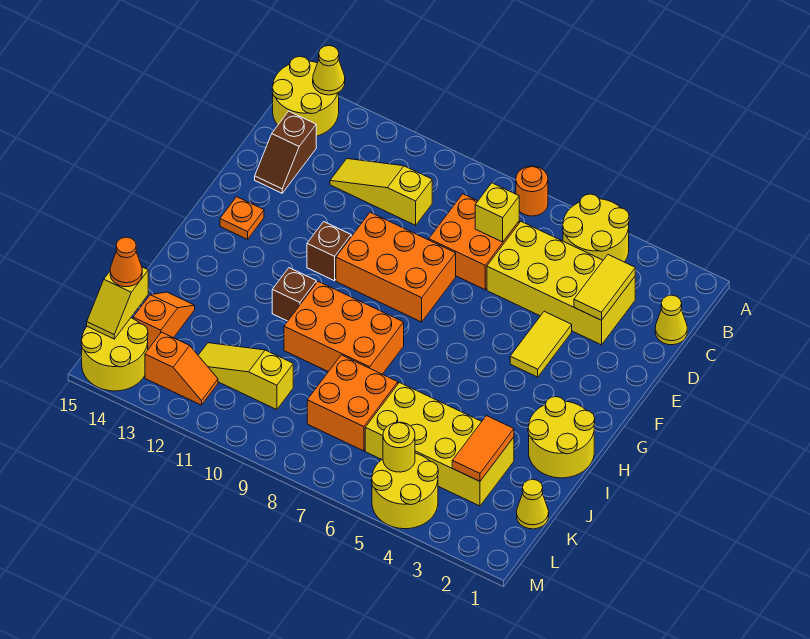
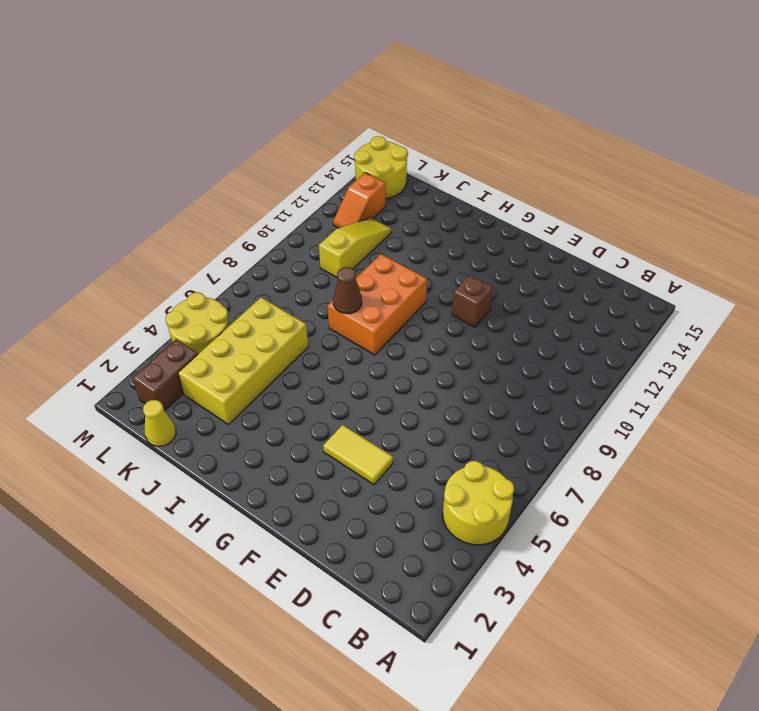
brown cone I8 level 2 -> none
brown brick L2:L3 level 1 -> none
none -> orange round brick A7 level 1
none -> yellow round brick A14:B15 level 1
none -> yellow cone C1 level 1
none -> yellow brick C3:D6 level 1

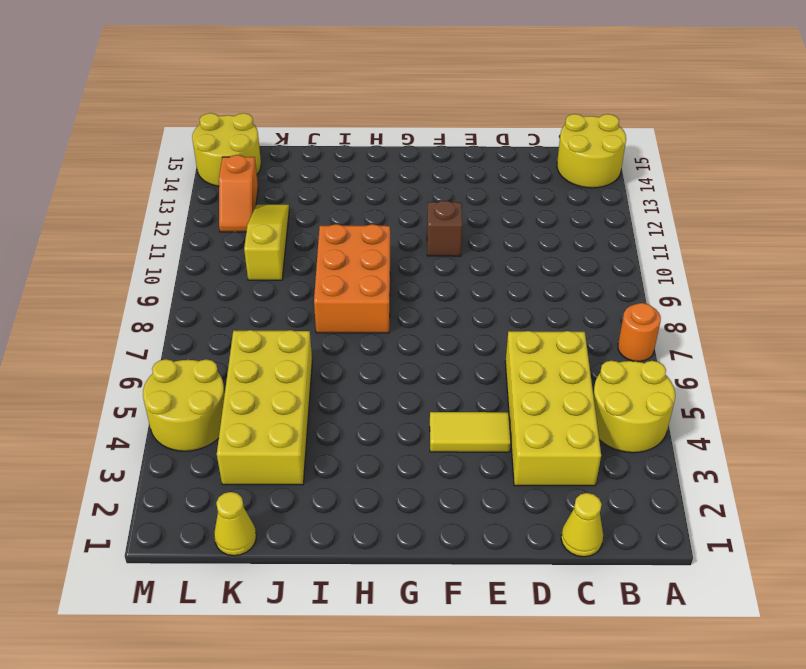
none -> orange brick C7:D8 level 1
none -> yellow slope C10:C12 level 1 top 10
none -> brown slope C14:D14 level 1 top C
none -> orange brick E8:F10 level 1

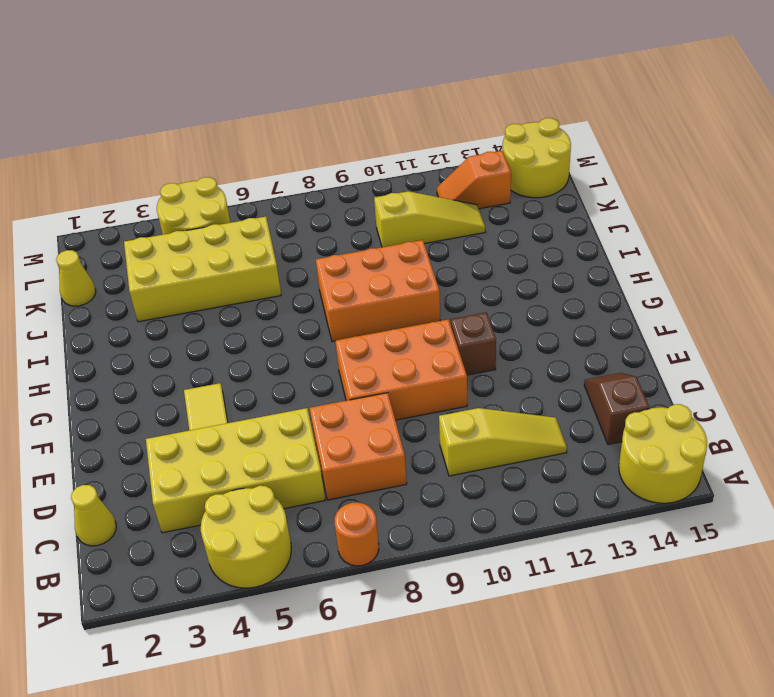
none -> orange plate F14 level 1
none -> yellow round brick H1:I2 level 1
none -> brown brick H11 level 1
none -> orange brick J7:K8 level 1

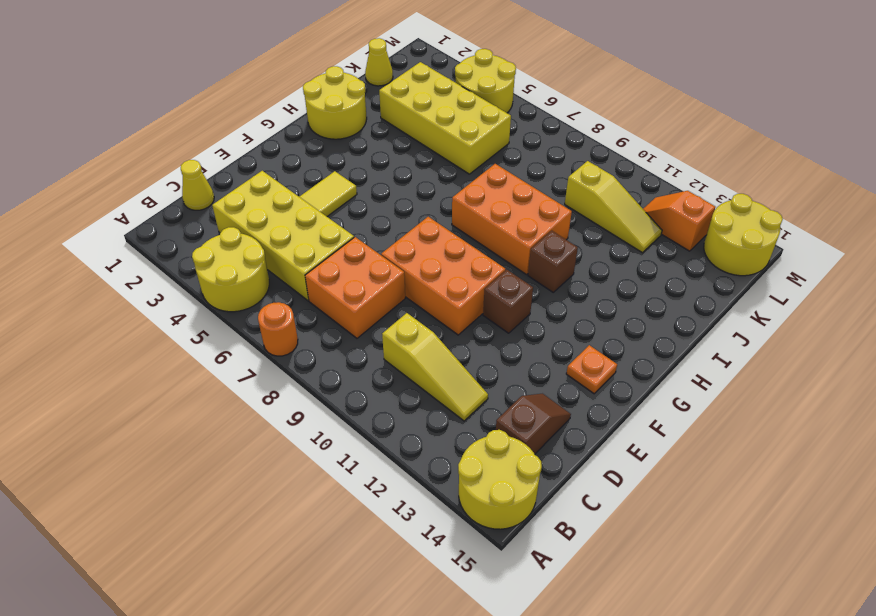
none -> orange brick J7:K8 level 1
none -> orange slope J14:K14 level 1 top K
none -> yellow cone A14 level 2
none -> yellow tile C3:D3 level 2

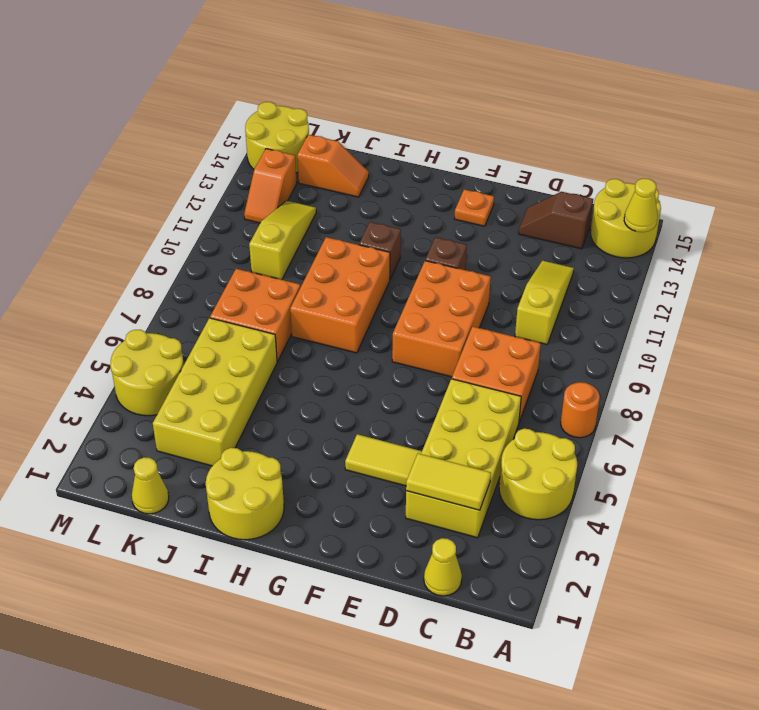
none -> yellow brick C7 level 2
none -> orange tile J3:K3 level 2
none -> yellow slope K15:L15 level 2 top K
none -> yellow round brick L5 level 2

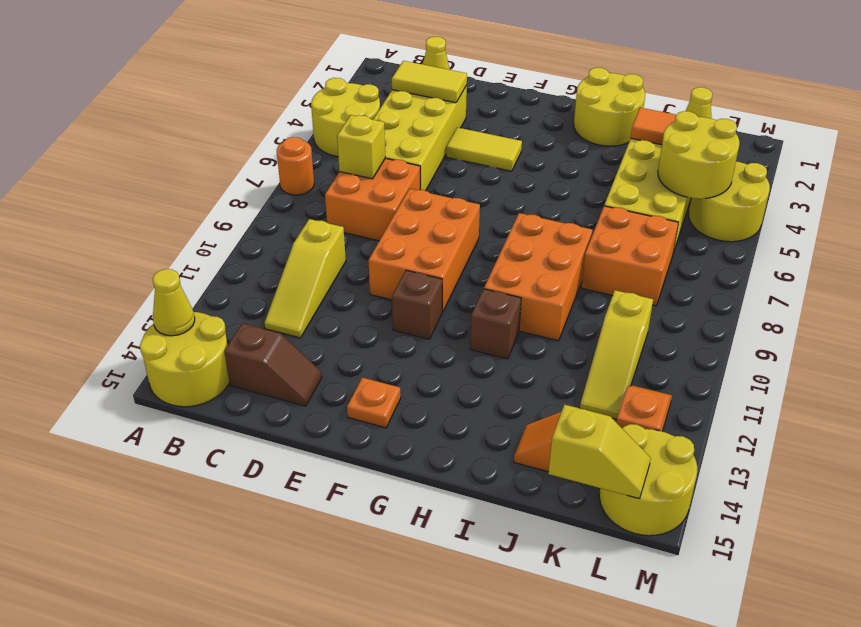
yellow round brick K4:L5 level 2 -> yellow round brick L5 level 2
none -> orange cone K15 level 3

